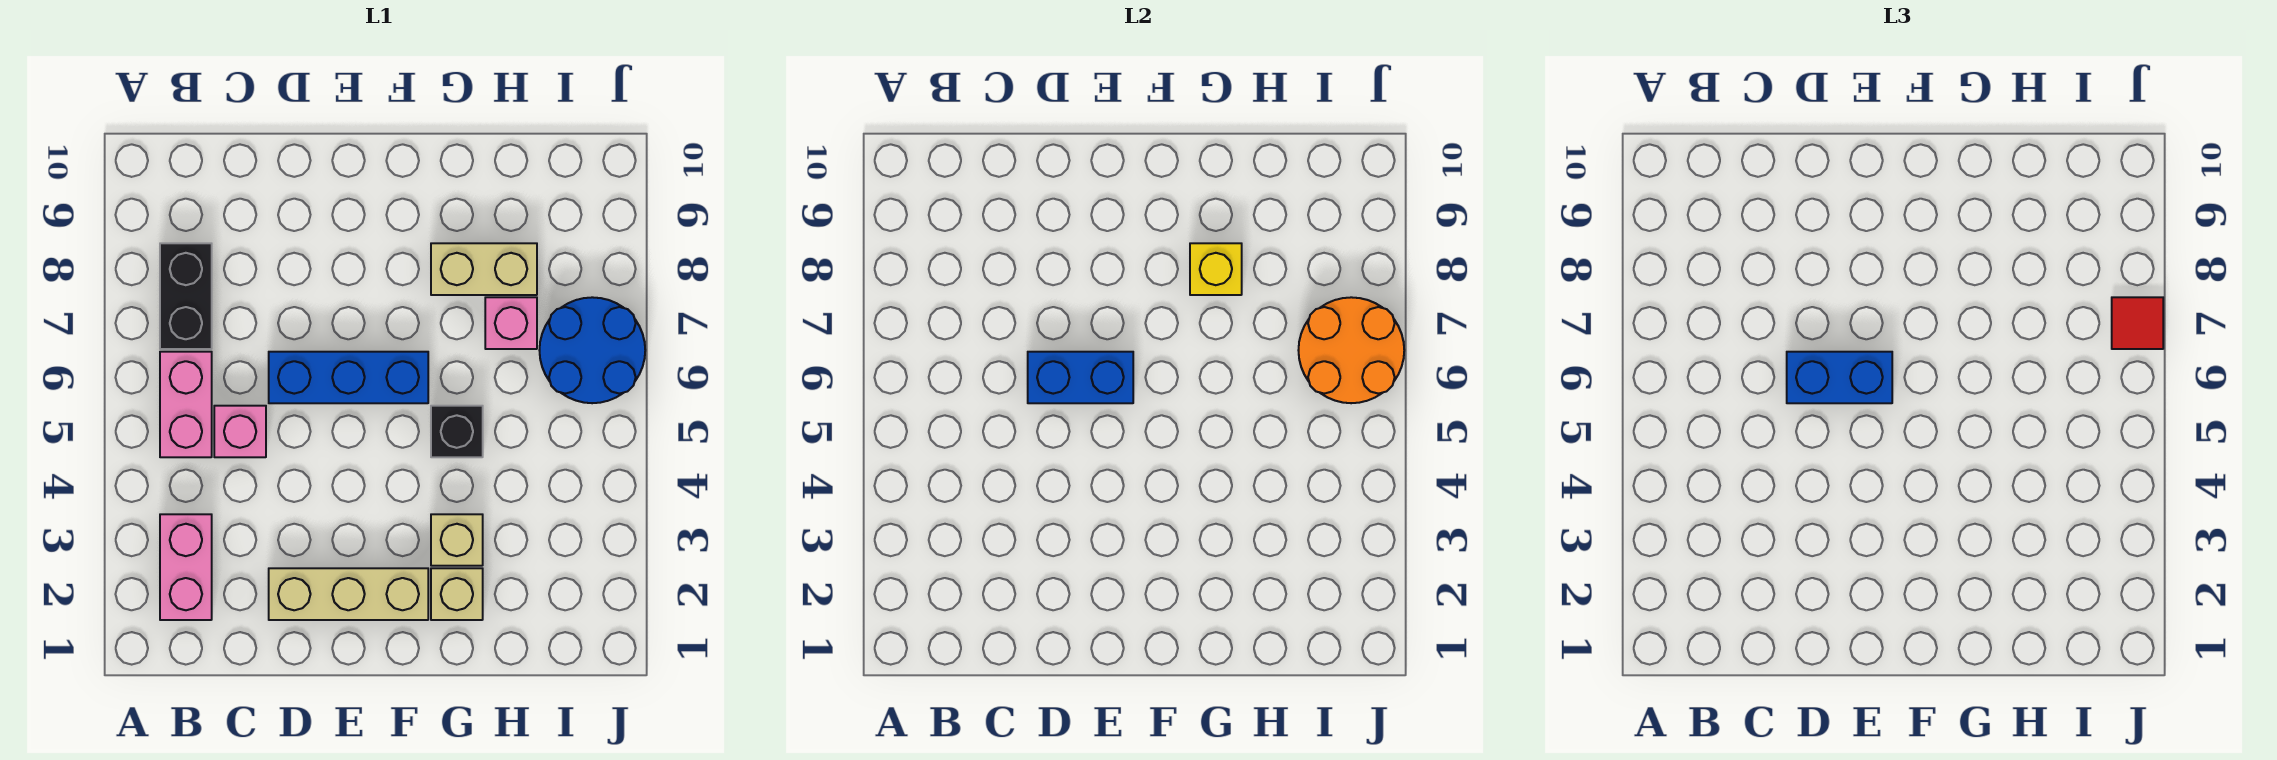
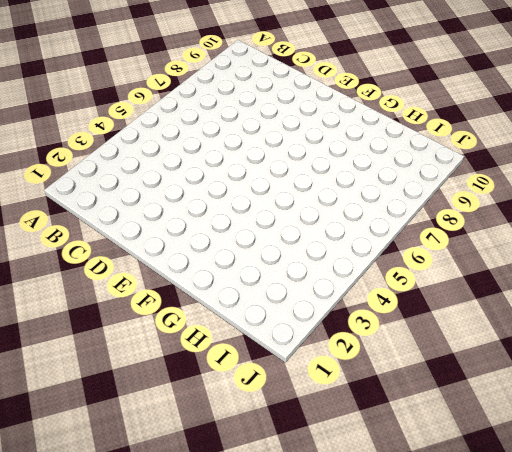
none -> pink brick B2:B3 level 1
none -> pink brick B5:B6 level 1
none -> black brick B7:B8 level 1

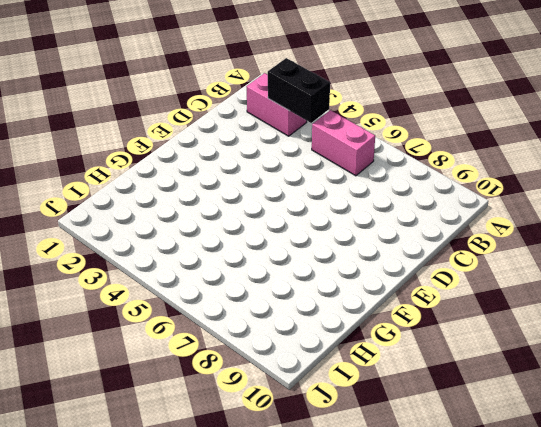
black brick B3:B4 level 2 -> black brick B7:B8 level 1
none -> pink brick C5 level 1
none -> tan brick D2:F2 level 1
none -> blue brick D6:F6 level 1

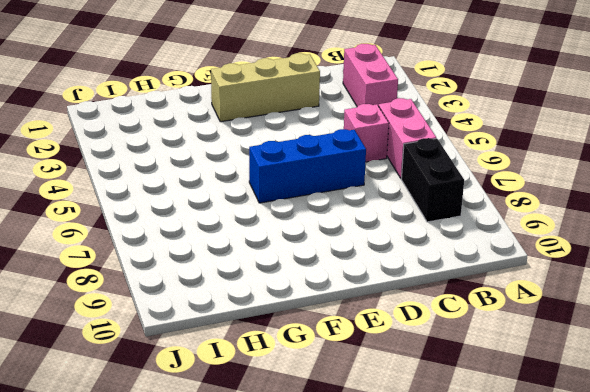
none -> tan brick G2 level 1
none -> tan brick G3 level 1
none -> black brick G5 level 1

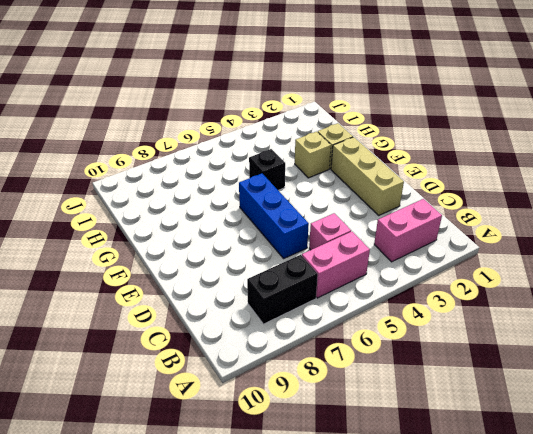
none -> tan brick G8:H8 level 1
none -> pink brick H7 level 1
none -> blue round brick I6:J7 level 1

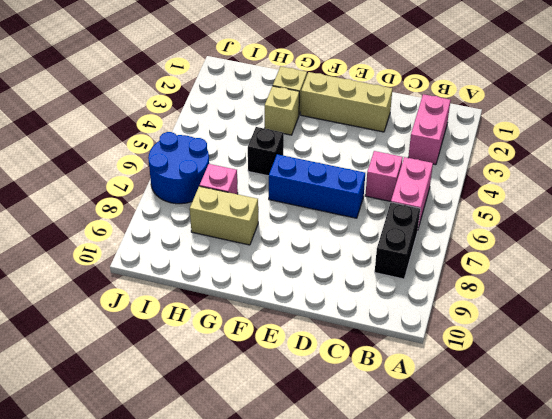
none -> blue brick D6:E6 level 2
none -> yellow brick G8 level 2
none -> orange round brick I6:J7 level 2

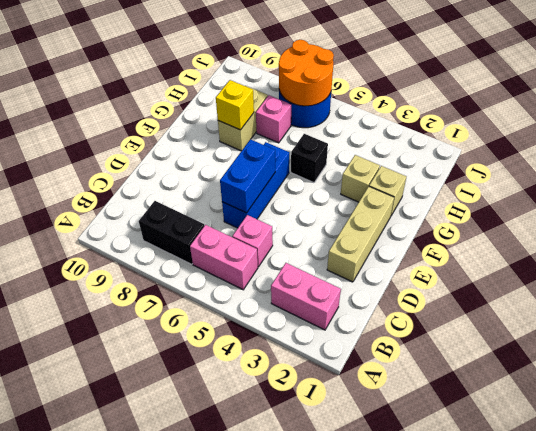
none -> blue brick D6:E6 level 3
none -> red tile J7 level 3

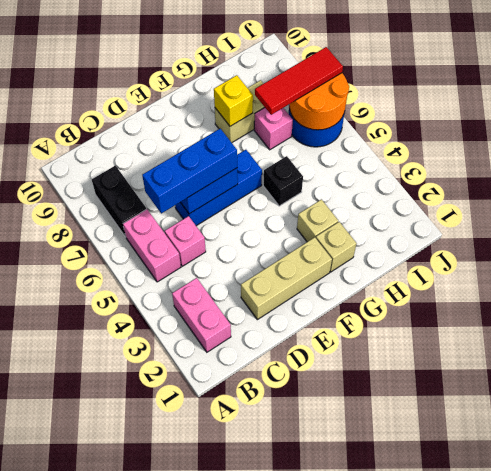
blue brick C6:E6 level 3 -> blue brick D6:E6 level 3
red tile H7:J7 level 3 -> red tile J7 level 3

